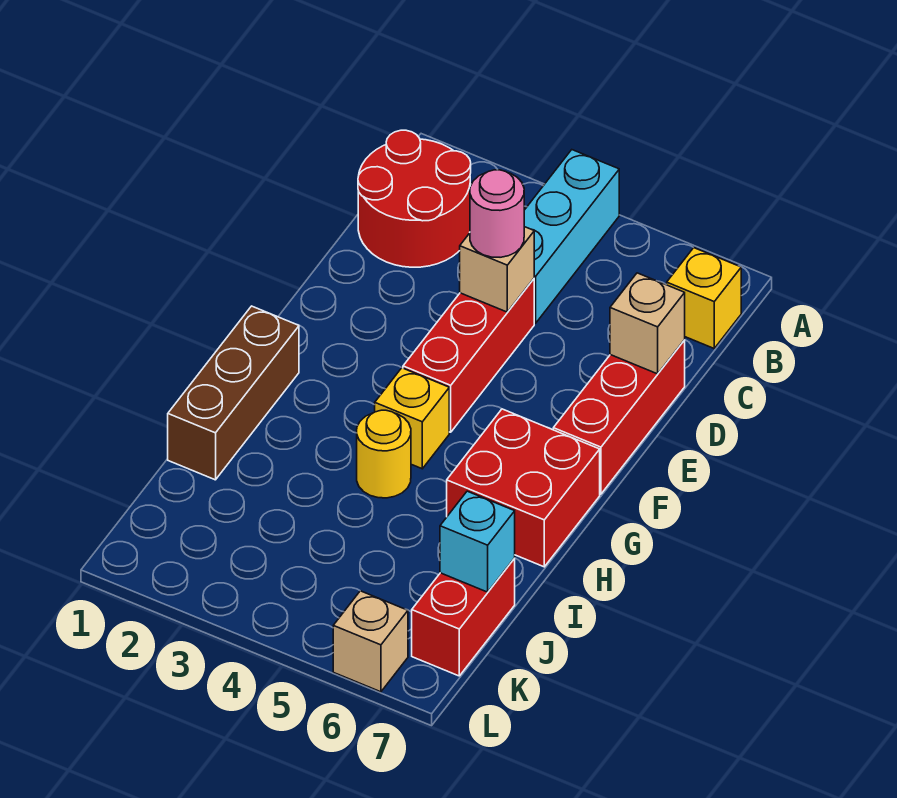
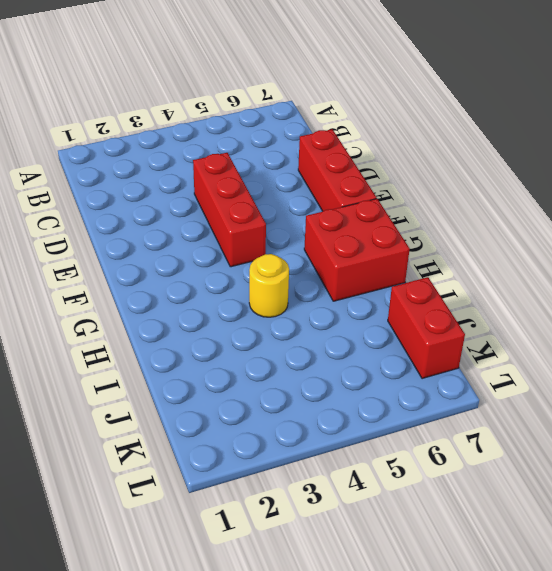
none -> cyan brick A4:C4 level 1
none -> red round brick B1:C2 level 1
none -> yellow brick B7 level 1

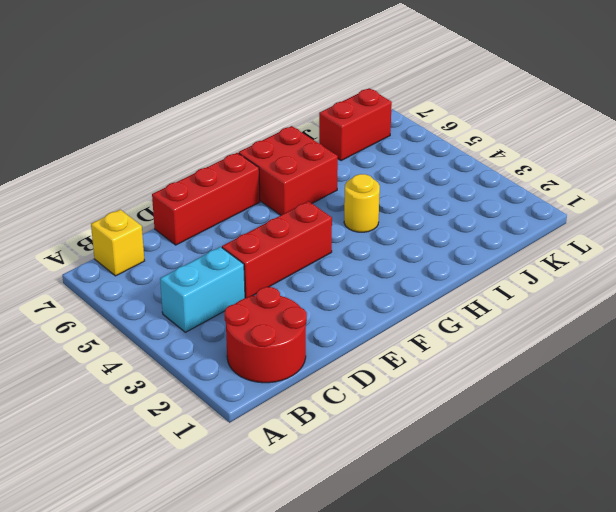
cyan brick B4:C4 level 1 -> cyan brick A4:C4 level 1
none -> brown brick G1:I1 level 1
none -> yellow brick G4 level 1
none -> tan brick L6 level 1

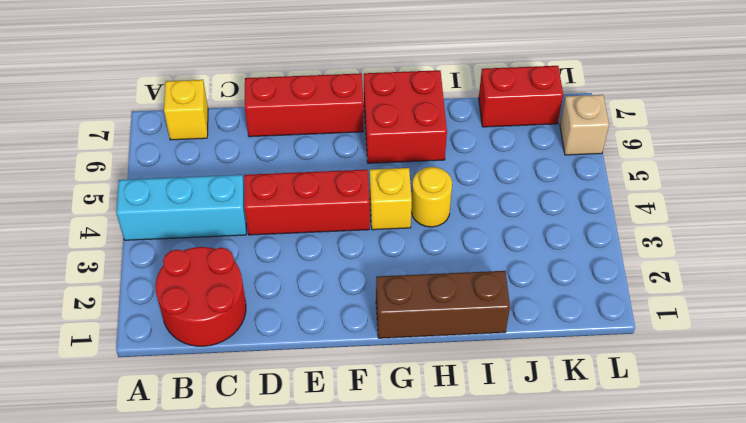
none -> tan brick D4 level 2
none -> tan brick D7 level 2
none -> cyan brick J7 level 2

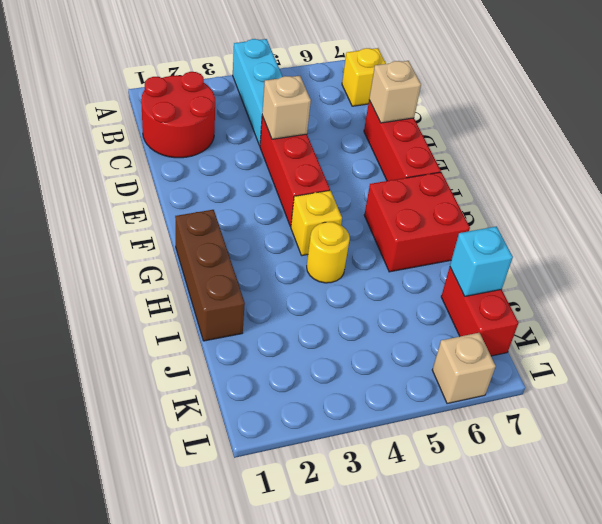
none -> pink round brick D4 level 3

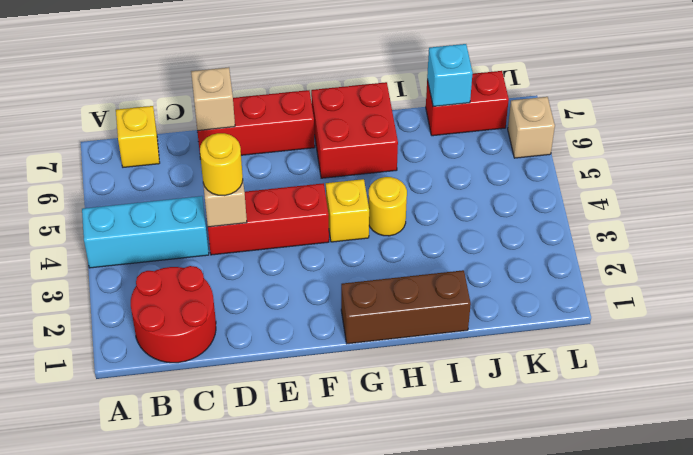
yellow round brick D4 level 3 -> pink round brick D4 level 3

